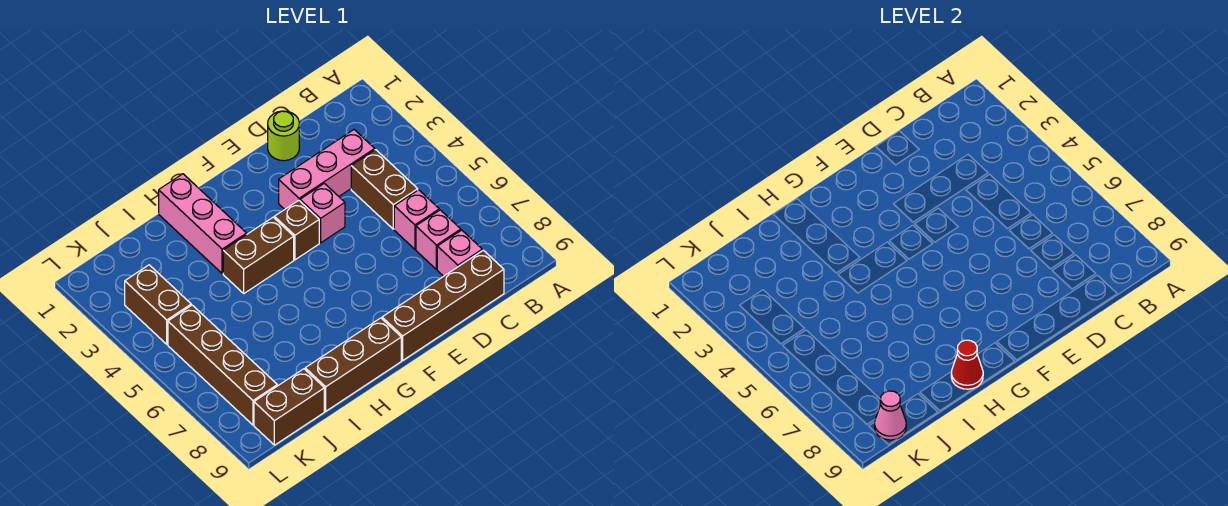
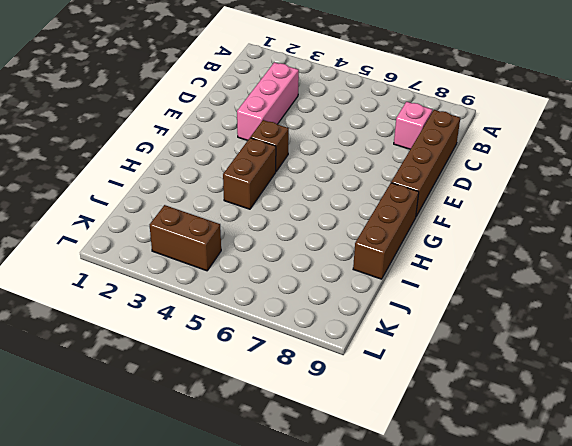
none -> brown brick C4:C5 level 1
none -> pink brick C6 level 1
none -> pink brick C7 level 1

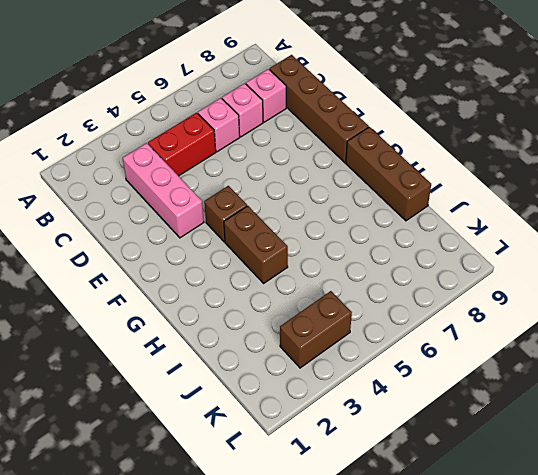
red brick C4:C5 level 1 -> brown brick C4:C5 level 1
none -> lime round brick D1 level 1
none -> pink brick E4 level 1
none -> pink brick H1:H3 level 1

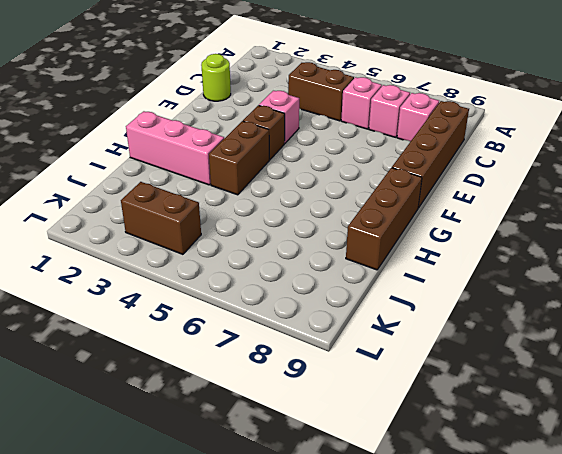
none -> pink brick C3:E3 level 1
none -> brown brick J9:K9 level 1
none -> brown brick K5:K8 level 1

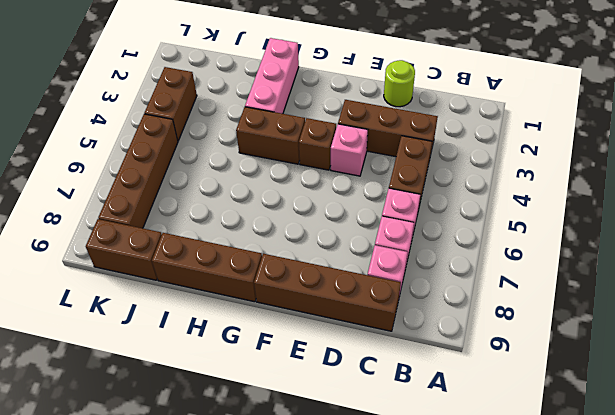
brown brick C3:E3 level 1 -> pink brick C3:E3 level 1
none -> red cone H9 level 2
none -> pink cone K9 level 2

